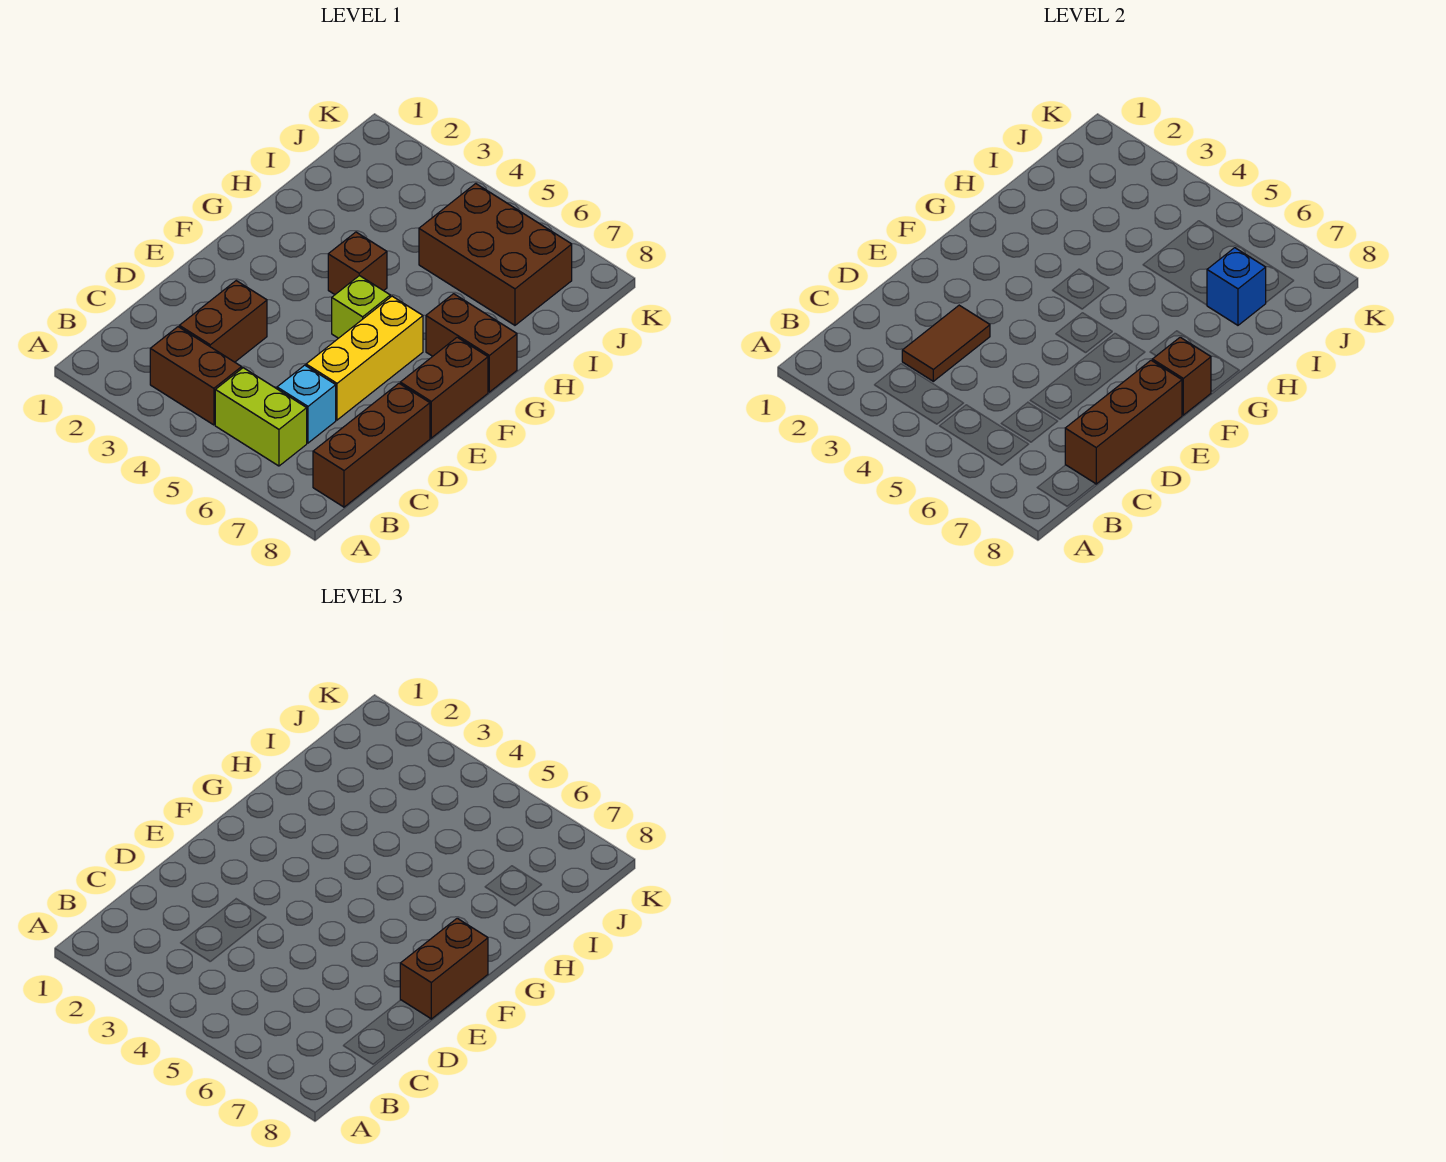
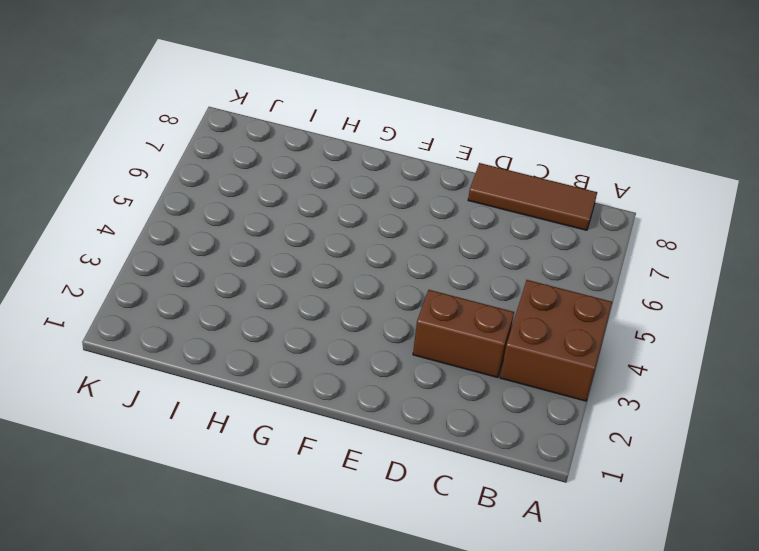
brown brick A3:B4 level 1 -> brown brick B3:B4 level 1
brown tile B8:D8 level 1 -> brown brick B8:D8 level 1
none -> lime brick B5:B6 level 1
none -> cyan brick C6 level 1
none -> yellow brick D6:F6 level 1

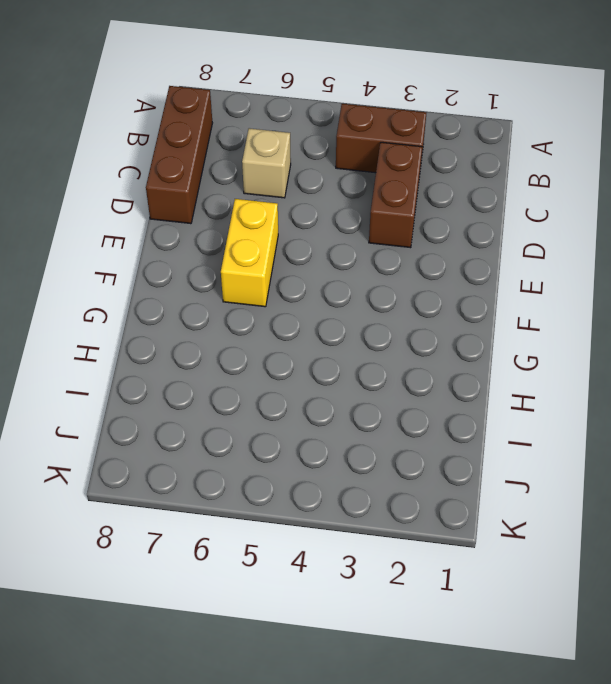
tan brick C6 level 1 -> cyan brick C6 level 1
yellow brick E6:F6 level 1 -> yellow brick D6:F6 level 1
none -> lime brick B5:B6 level 1
none -> brown brick E8:F8 level 1
none -> lime brick F5 level 1

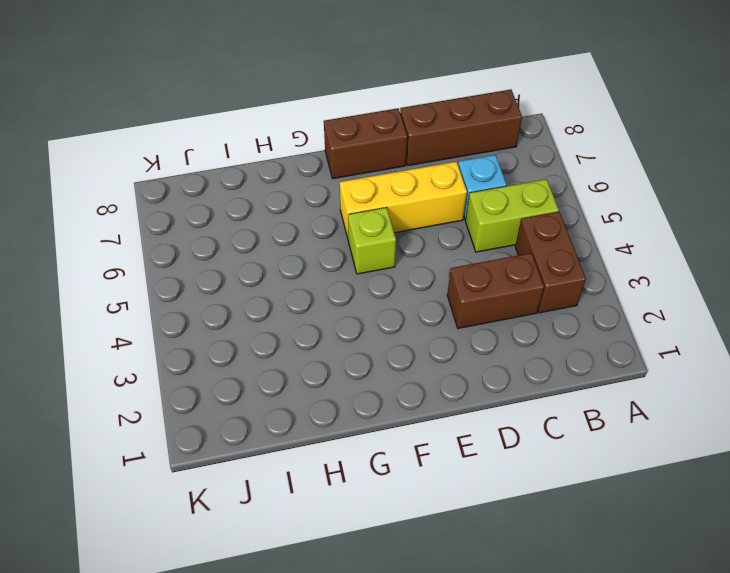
lime brick B5:C5 level 1 -> lime brick B5:B6 level 1
none -> brown brick G4 level 1
none -> brown brick G7:G8 level 1
none -> brown brick I5:J7 level 1

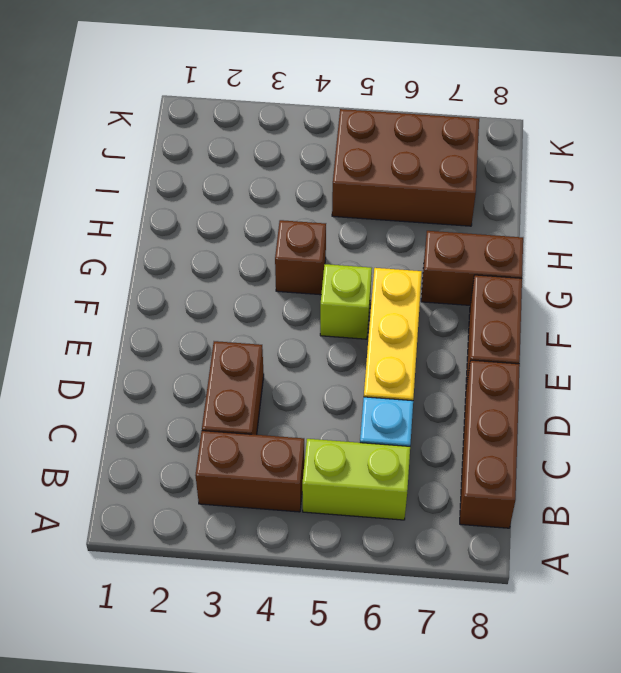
none -> brown tile C3:D3 level 2
none -> brown brick C8:E8 level 2
none -> brown brick F8 level 2

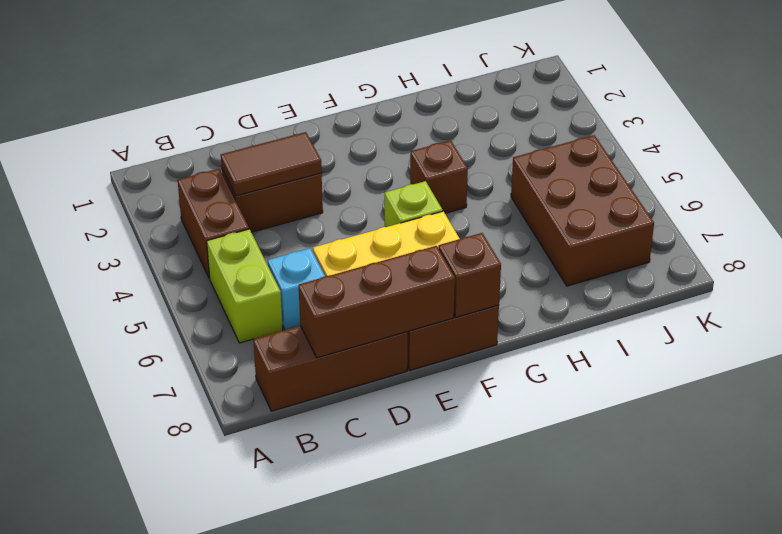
none -> brown brick G7:G8 level 1
none -> blue brick I7 level 2
none -> brown brick E8:F8 level 3

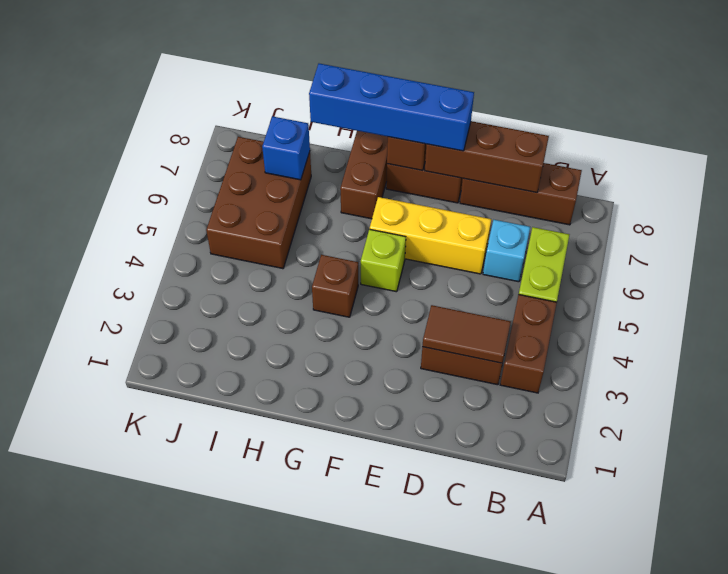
blue brick E8:H8 level 3 -> brown brick E8:F8 level 3

